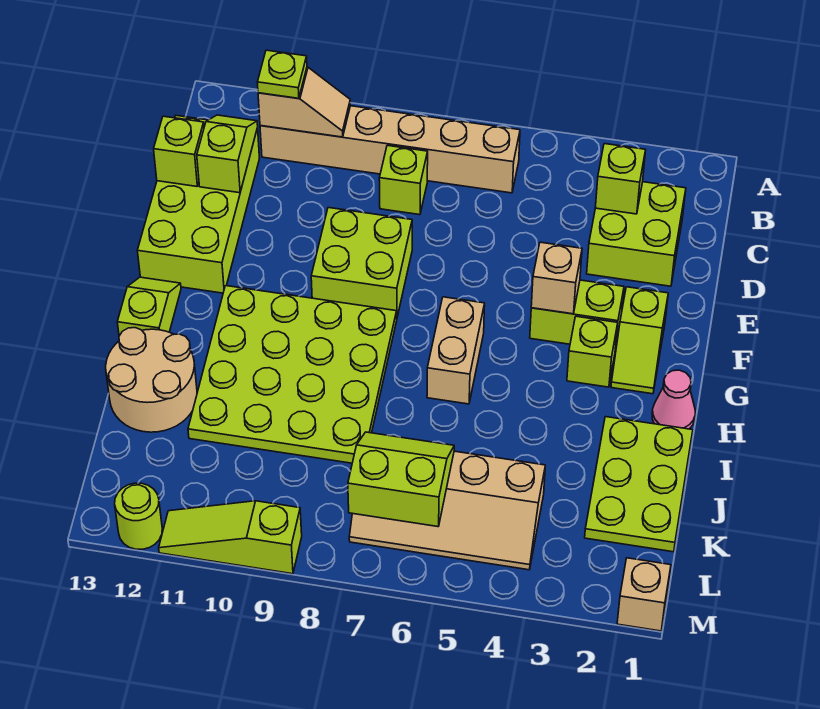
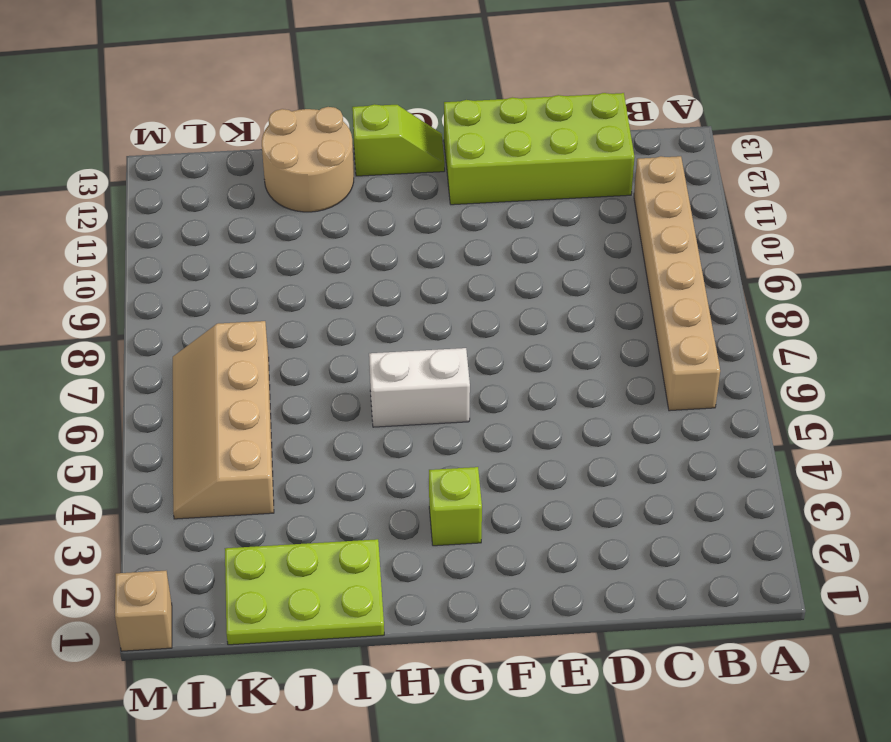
white brick G6:H6 level 1 -> tan brick G6:H6 level 1
none -> lime brick C2:D3 level 1
none -> lime brick C8 level 1
none -> lime brick E8:F9 level 1

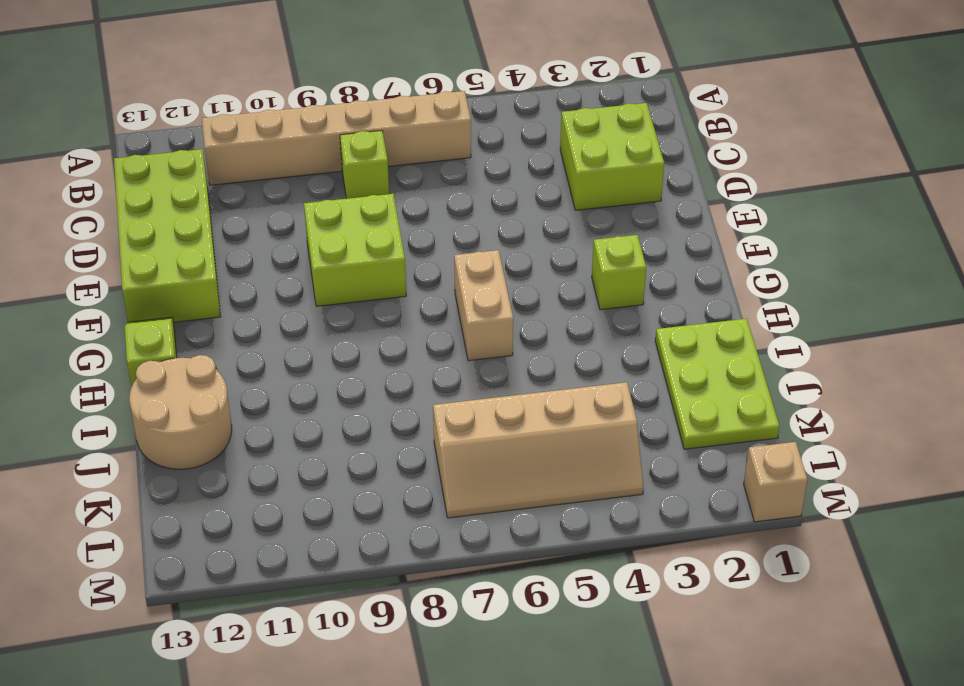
none -> lime slope F2:G2 level 1 top F
none -> lime brick F3:F4 level 1
none -> lime plate G8:J11 level 1

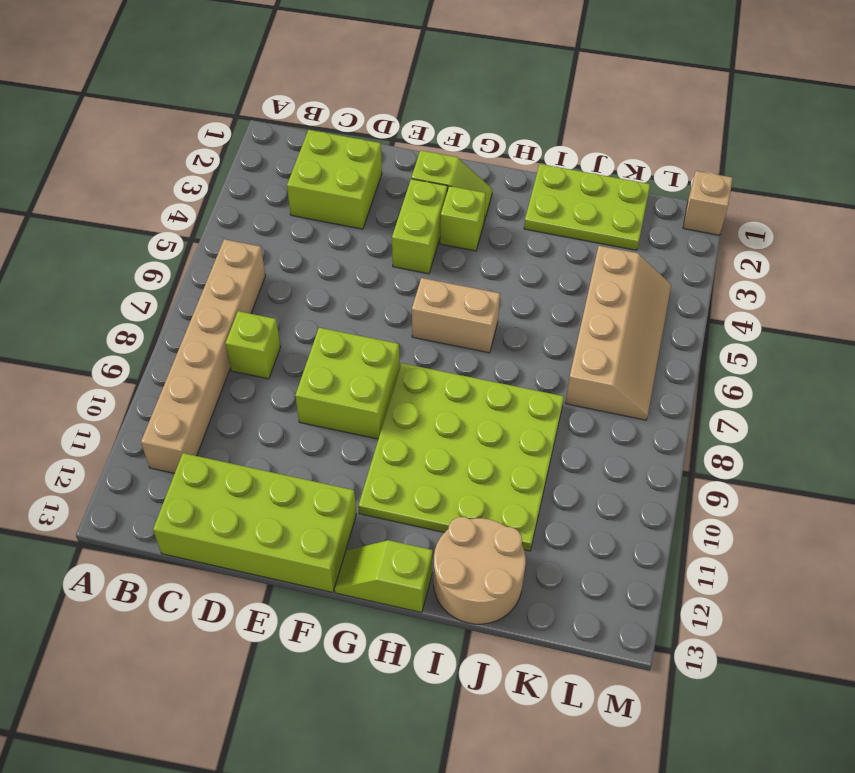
none -> pink cone H1 level 1
none -> lime slope M9:M11 level 1 top 9
none -> lime round brick M12 level 1

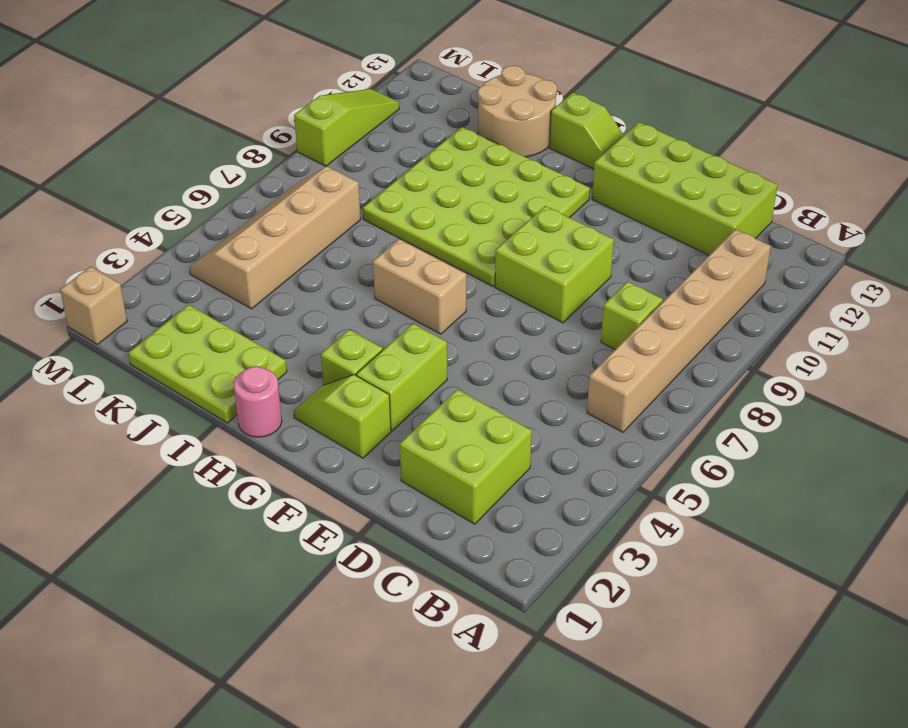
pink round brick H1 level 1 -> pink cone H1 level 1
none -> lime round brick M12 level 1
none -> tan slope B10:B11 level 2 top 11
none -> lime brick C3 level 2

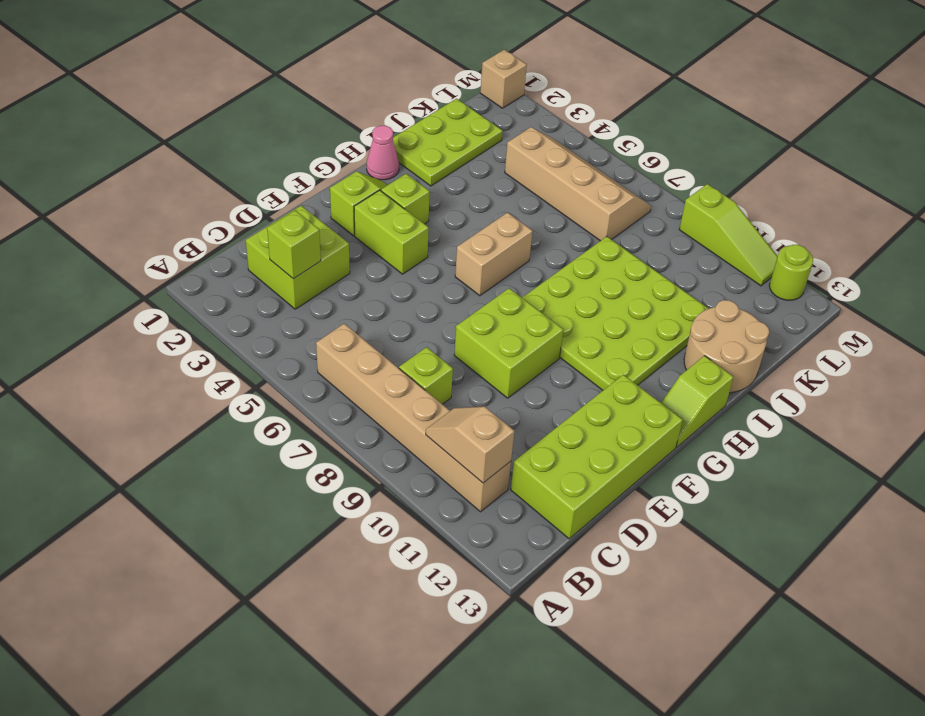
none -> lime slope C12:D12 level 2 top D
none -> lime brick D13 level 2
none -> tan brick F4 level 2

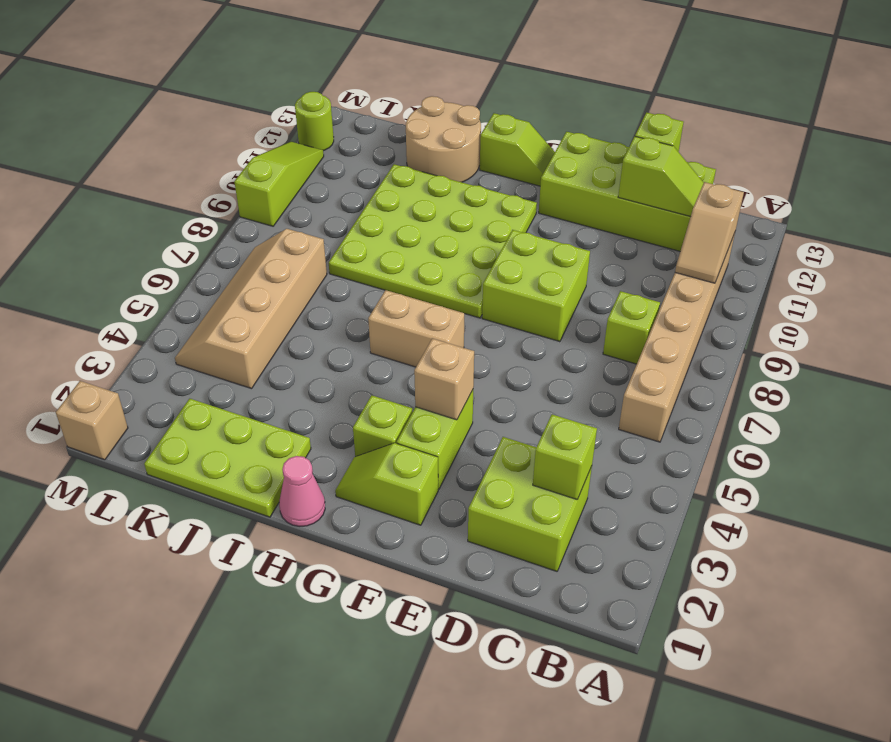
none -> lime slope K6:L7 level 2 top L
none -> lime plate B11 level 3

